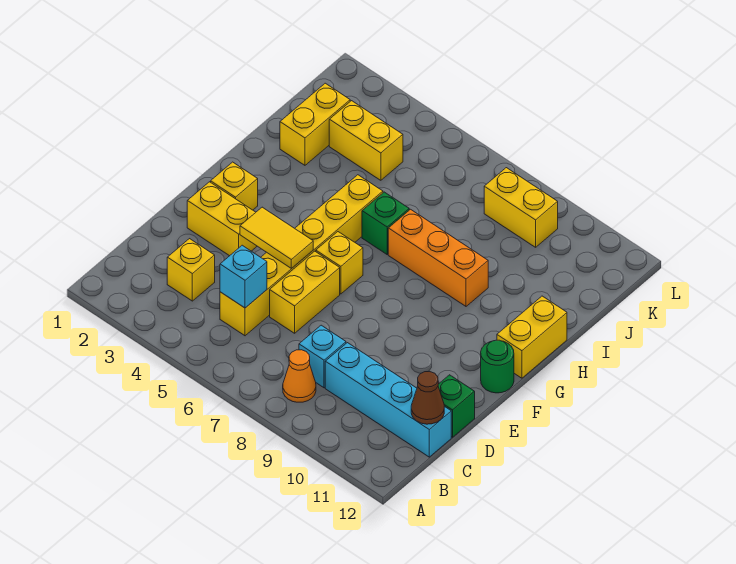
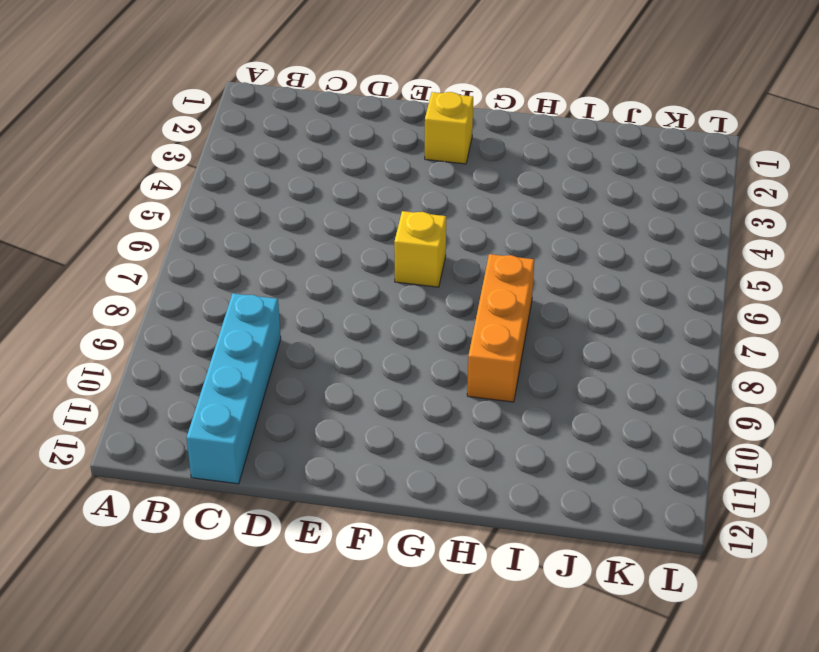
none -> orange cone B8 level 1
none -> yellow brick C3 level 1
none -> yellow brick C5:H5 level 1

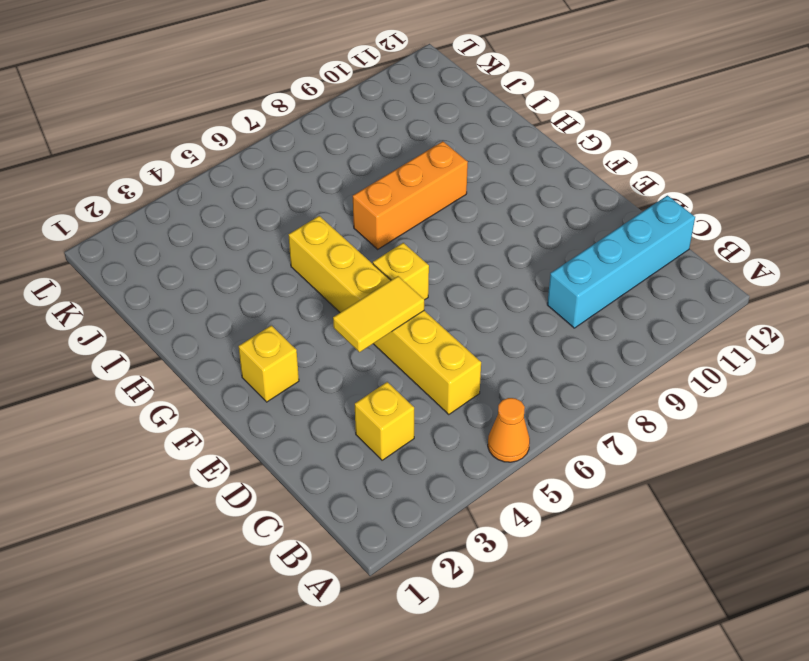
orange cone A5 level 1 -> orange cone B8 level 1
none -> cyan brick C8 level 1
none -> yellow brick D6:E6 level 1
none -> green brick D12 level 1

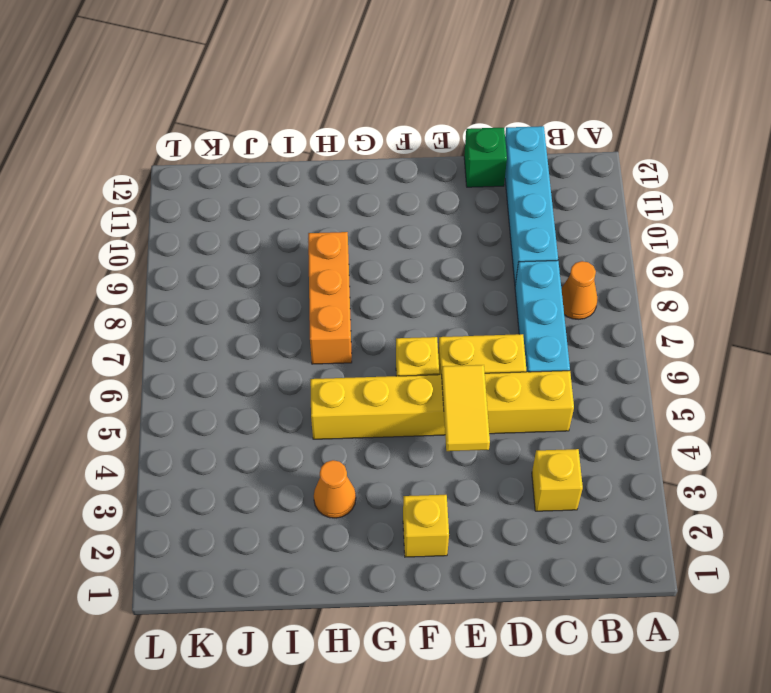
cyan brick C6:C8 level 1 -> cyan brick C8 level 1
orange cone H3 level 1 -> none
none -> yellow brick E2:E3 level 1
none -> green round brick F12 level 1
none -> yellow brick G12:H12 level 1

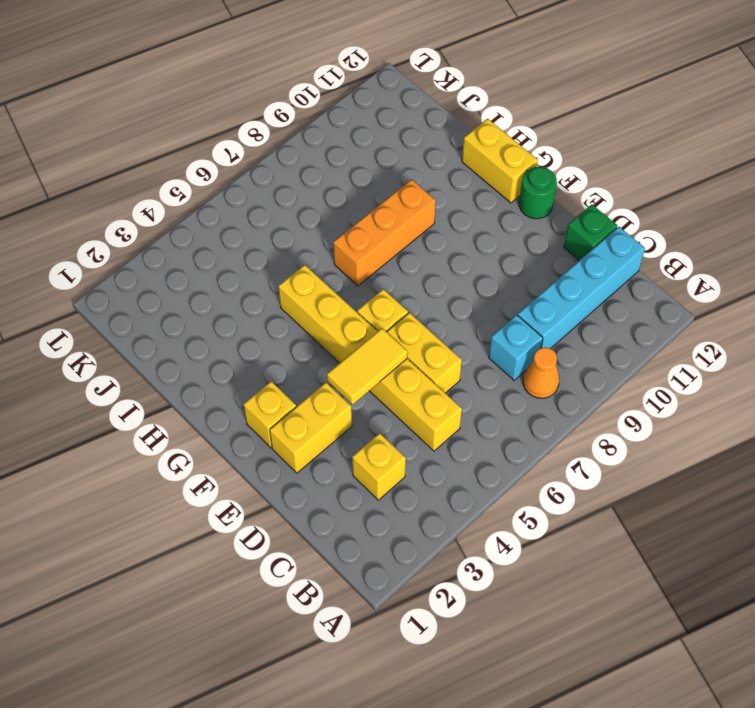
none -> green brick H6 level 1
none -> yellow brick I2:J2 level 1
none -> yellow brick J3:J4 level 1

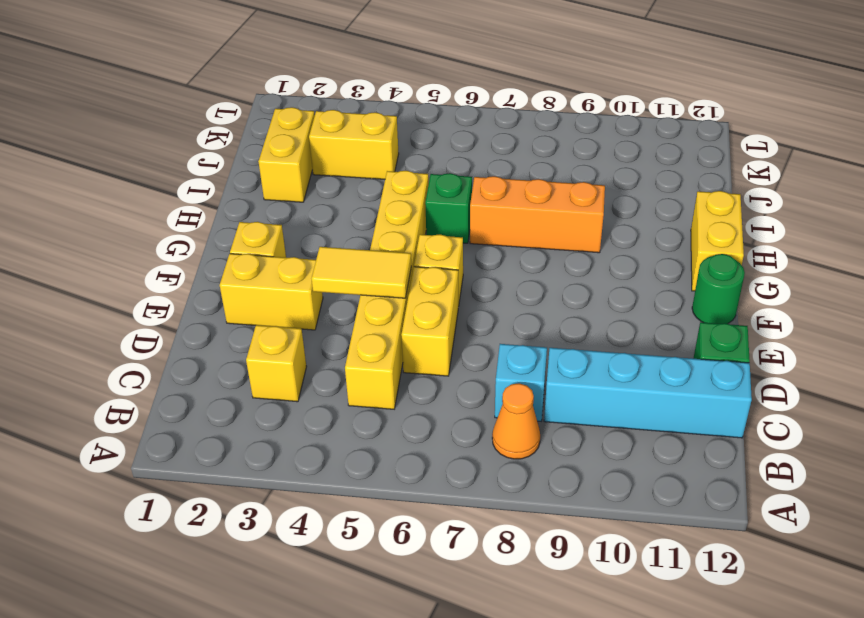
none -> yellow brick K8:K9 level 1
none -> cyan brick C5 level 2
none -> brown cone C12 level 2

